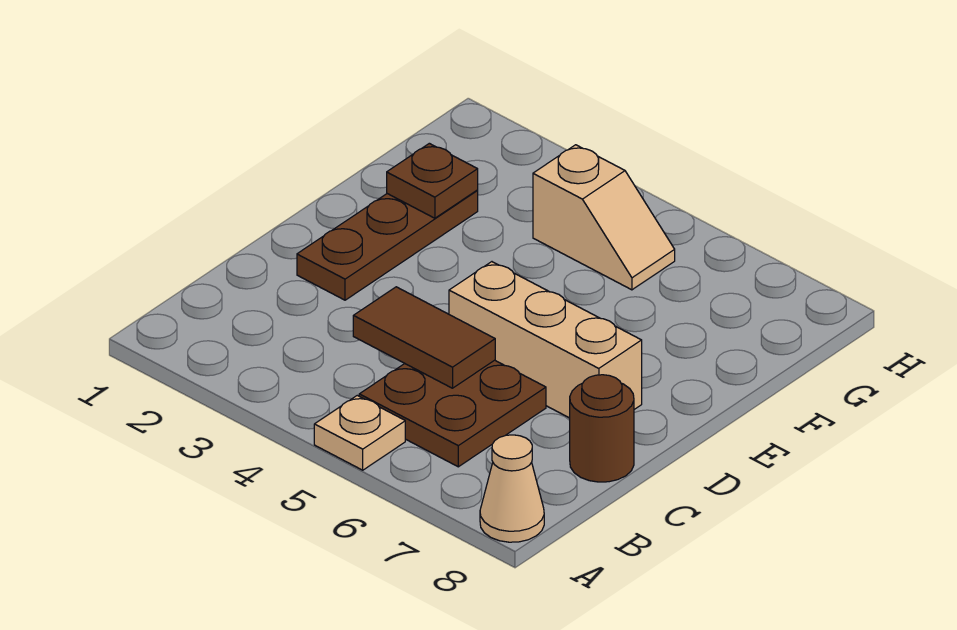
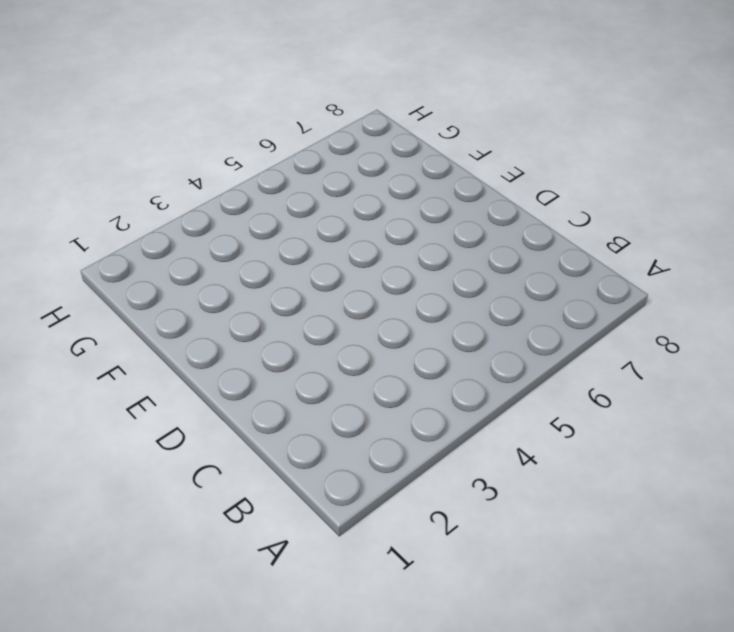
none -> tan plate A5 level 1
none -> tan cone A8 level 1

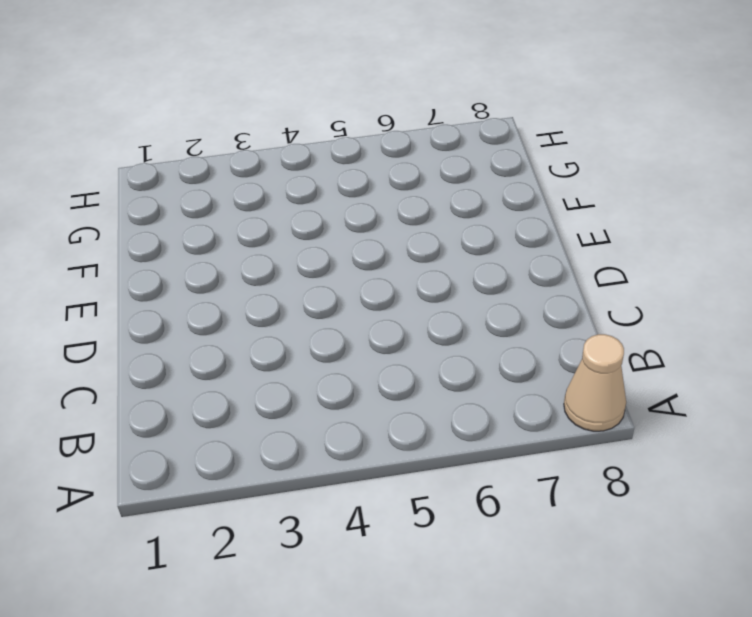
none -> tan plate A5 level 1
none -> brown plate B5:C6 level 1

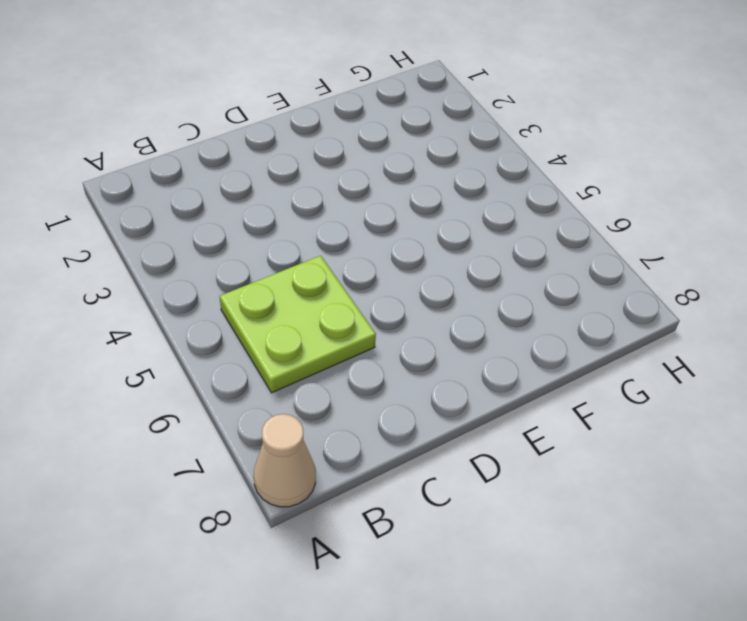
lime plate B5:C6 level 1 -> brown plate B5:C6 level 1
none -> tan plate A5 level 1
none -> brown round brick C8 level 1

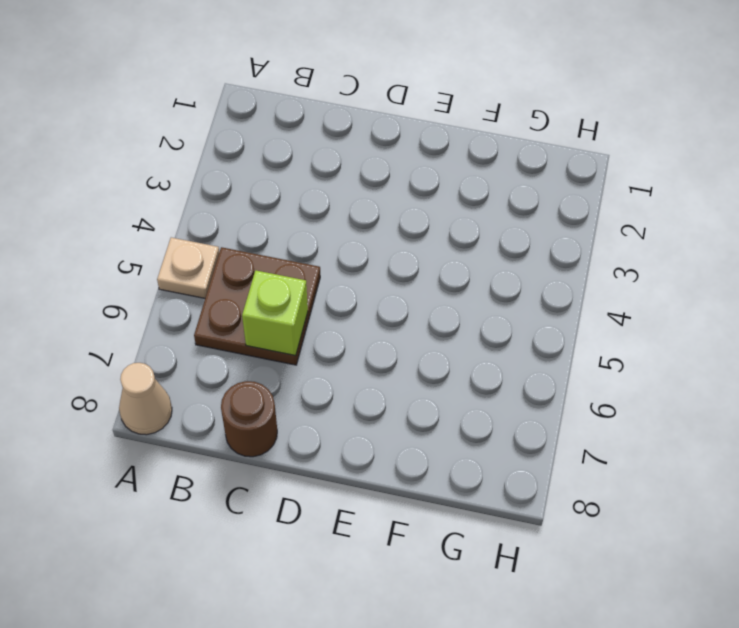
lime brick C6 level 2 -> none
none -> brown plate D2:F2 level 1
none -> tan brick D5:D7 level 1

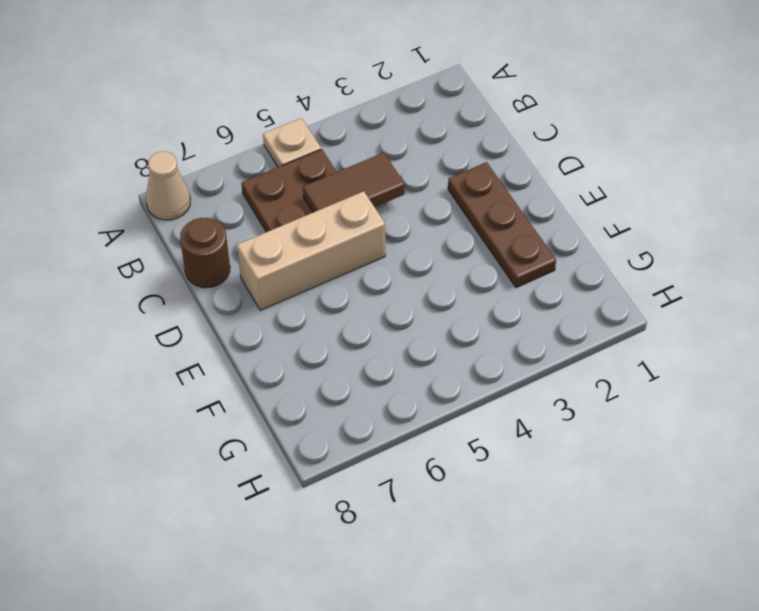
none -> tan slope G4:G5 level 1 top 4
none -> brown plate F2 level 2

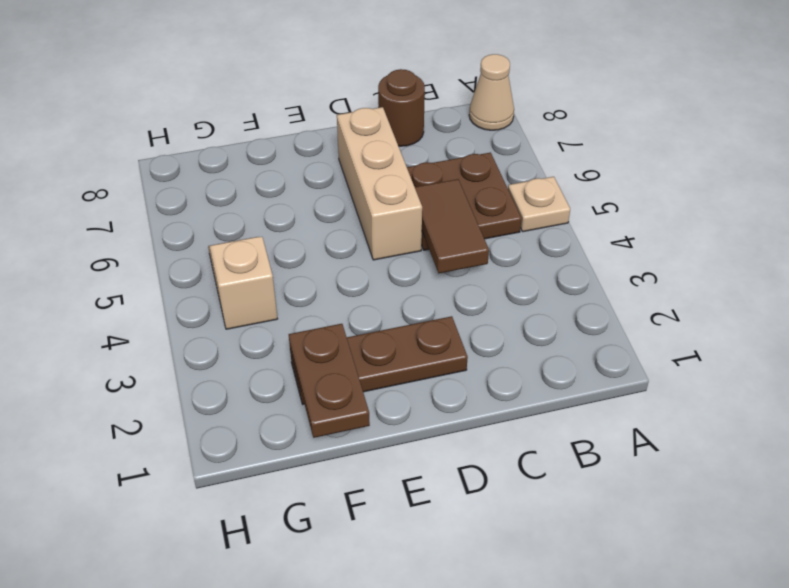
brown plate F1:F2 level 2 -> brown plate F2 level 2

